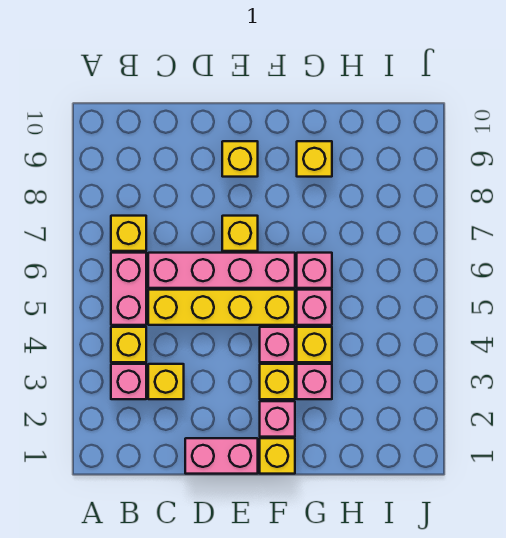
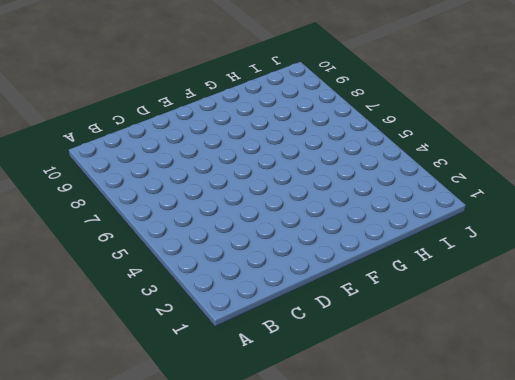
none -> pink brick B3 level 1
none -> yellow brick B4 level 1
none -> pink brick B5:B6 level 1

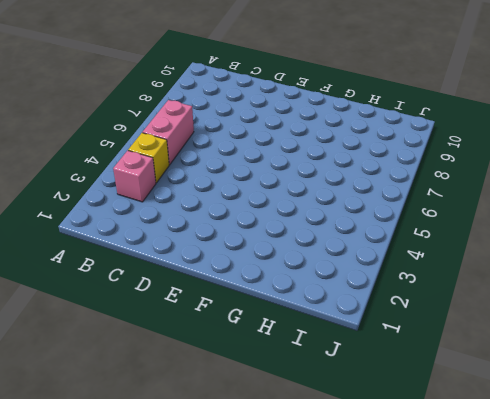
none -> yellow brick B7 level 1
none -> yellow brick C3 level 1
none -> yellow brick C5:F5 level 1

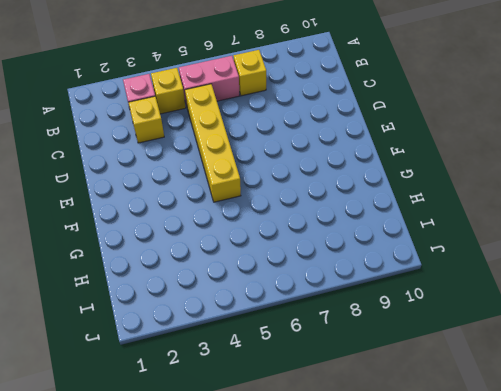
none -> pink brick C6:F6 level 1
none -> pink brick D1:E1 level 1
none -> yellow brick E7 level 1

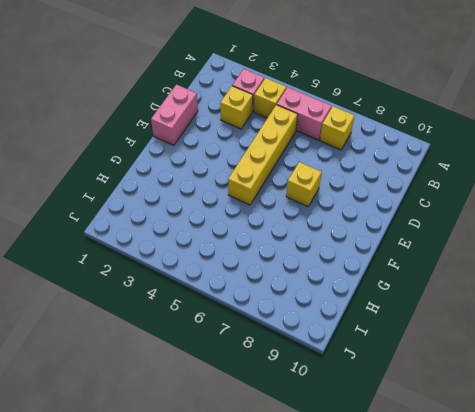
none -> pink brick C6:F6 level 1
none -> yellow brick E9 level 1
none -> yellow brick F1 level 1

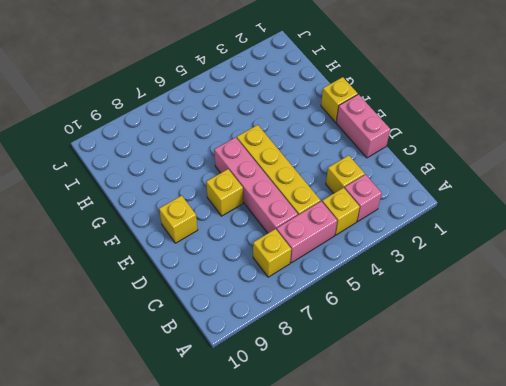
none -> pink brick F2 level 1
none -> yellow brick F3 level 1
none -> pink brick F4 level 1

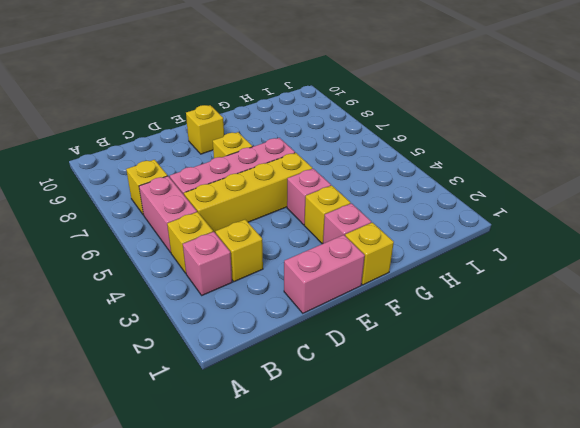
none -> pink brick G3 level 1
none -> yellow brick G4 level 1
none -> pink brick G5 level 1

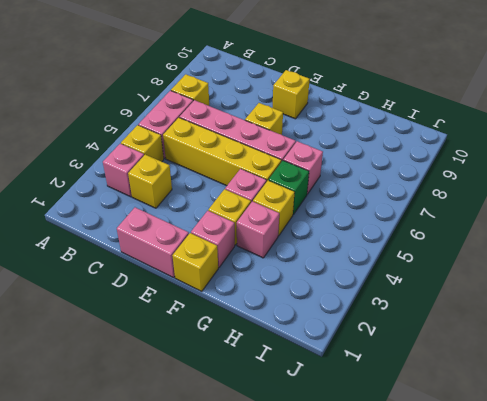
green brick G5 level 1 -> pink brick G5 level 1
none -> yellow brick G9 level 1

